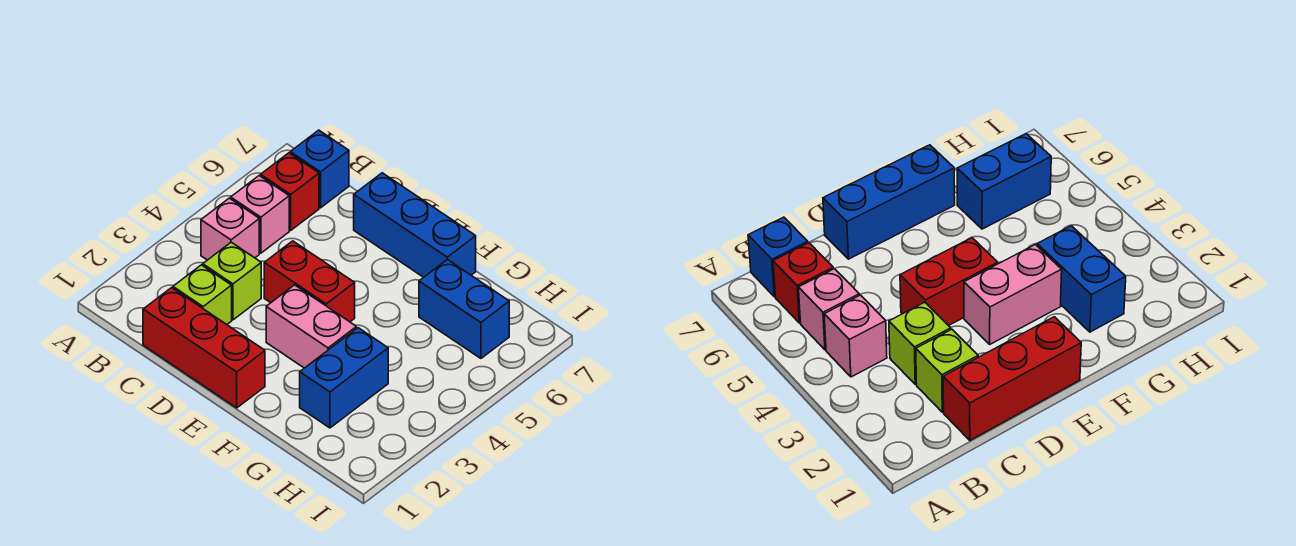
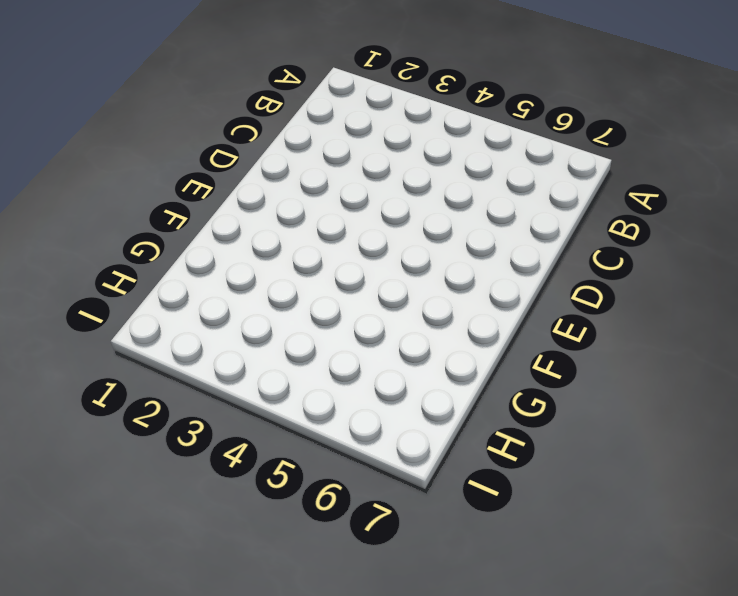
none -> pink brick B4 level 1
none -> pink brick B5 level 1
none -> red brick B6 level 1

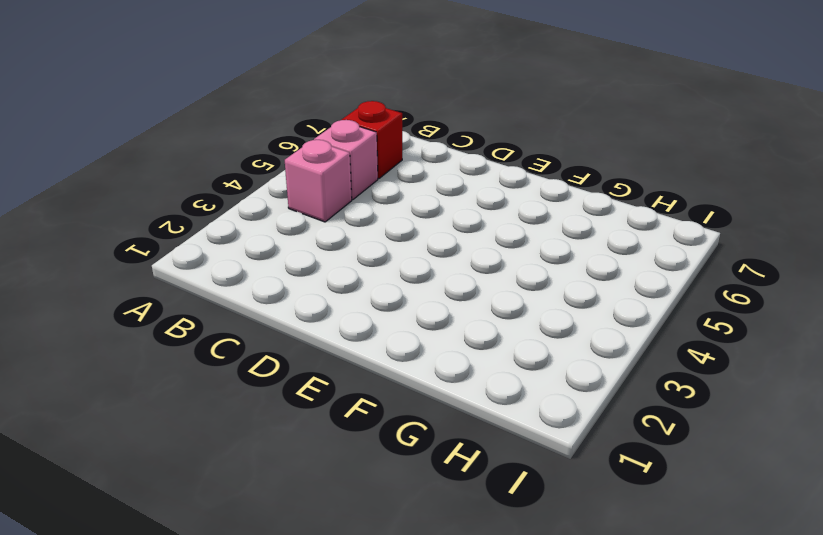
none -> blue brick B7 level 1
none -> red brick C1:E1 level 1
none -> lime brick C2 level 1

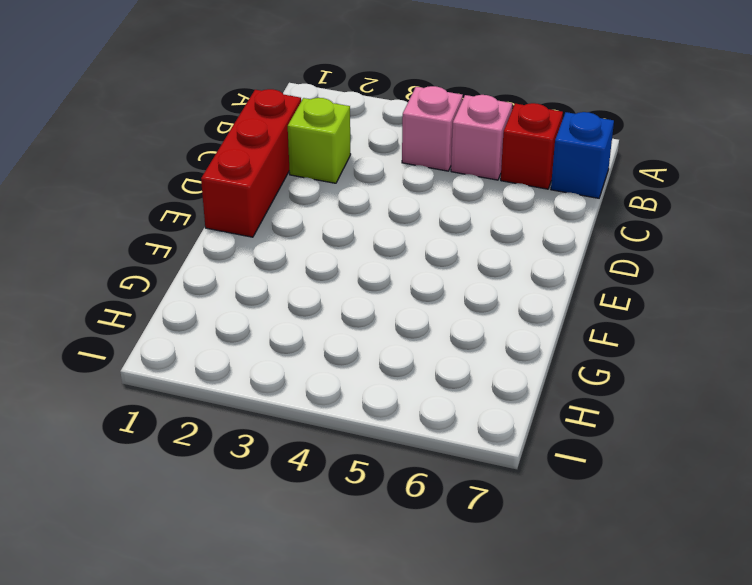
none -> lime brick C3 level 1
none -> red brick D4:E4 level 1
none -> blue brick D7:F7 level 1

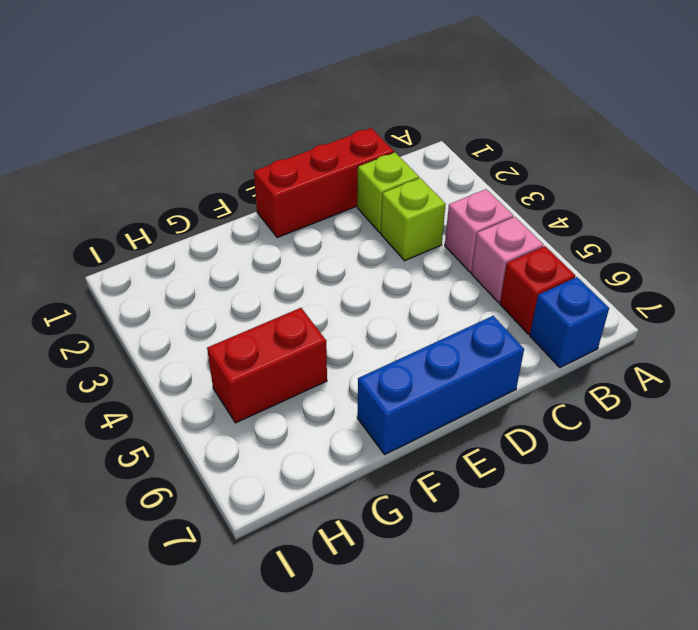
red brick G5:H5 level 1 -> red brick D4:E4 level 1
none -> pink brick E3:F3 level 1
none -> blue brick G2:G3 level 1
none -> blue brick G6:H6 level 1

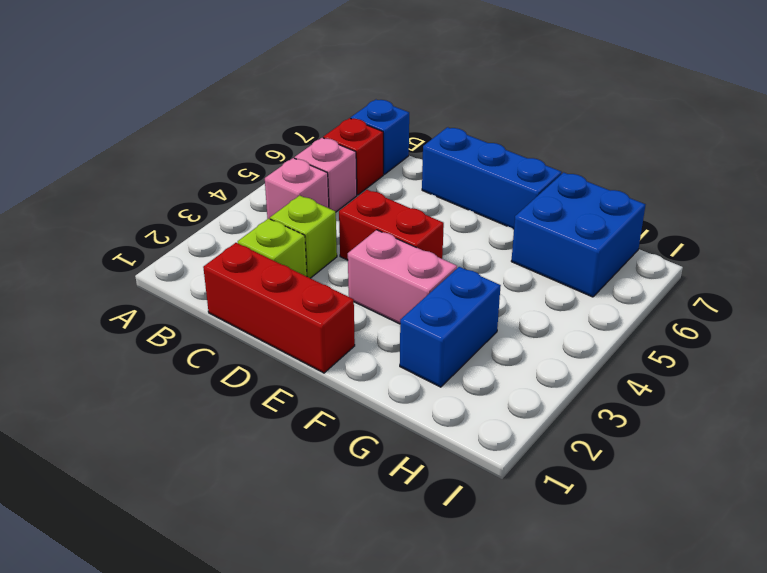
blue brick G6:H7 level 1 -> blue brick G6:H6 level 1

